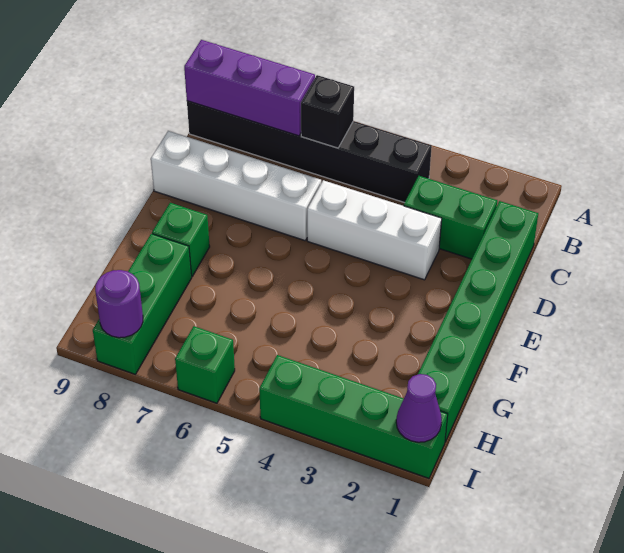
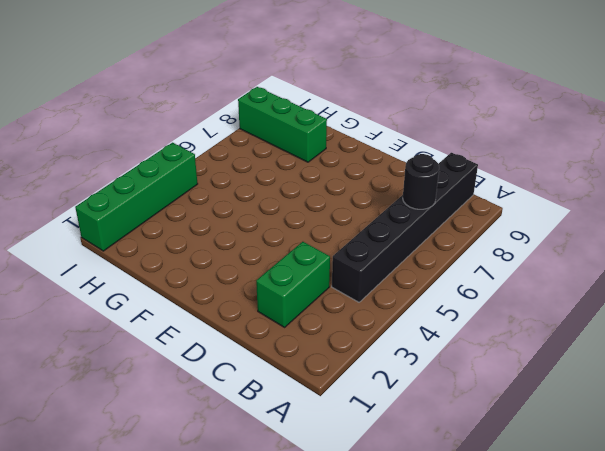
black round brick B7 level 2 -> purple brick B7:B9 level 2
none -> green brick C1:H1 level 1
none -> white brick D3:D5 level 1
none -> white brick D6:D9 level 1

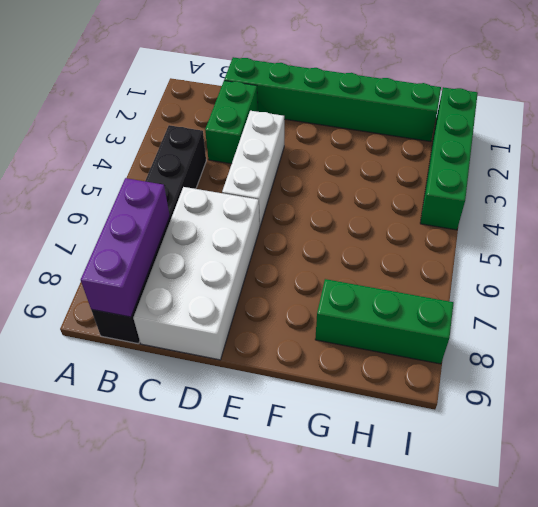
white brick C6:D9 level 1 -> white brick D6:D9 level 1
none -> green brick F8 level 1
none -> green brick I6 level 1
none -> black brick B6 level 2

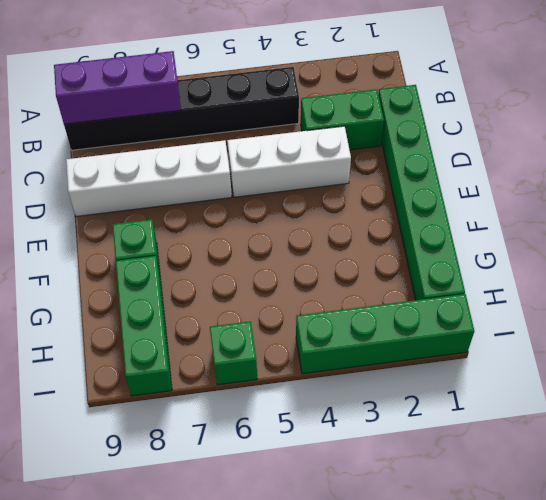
none -> black brick B6 level 2
none -> purple cone I1 level 2
none -> purple round brick I8 level 2

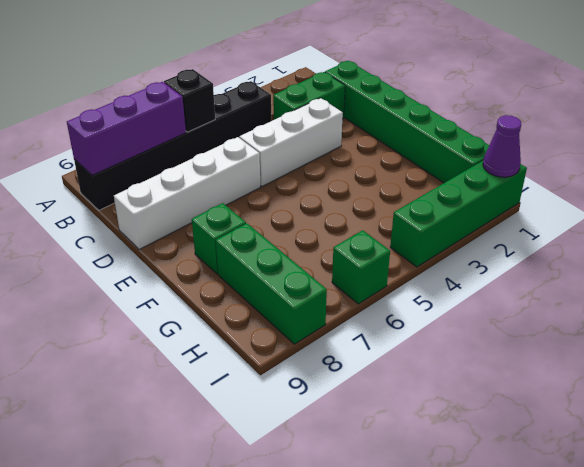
none -> purple round brick I8 level 2

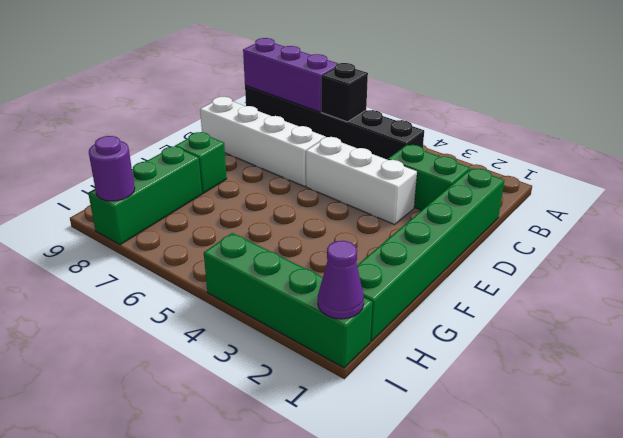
none -> green brick I6 level 1

